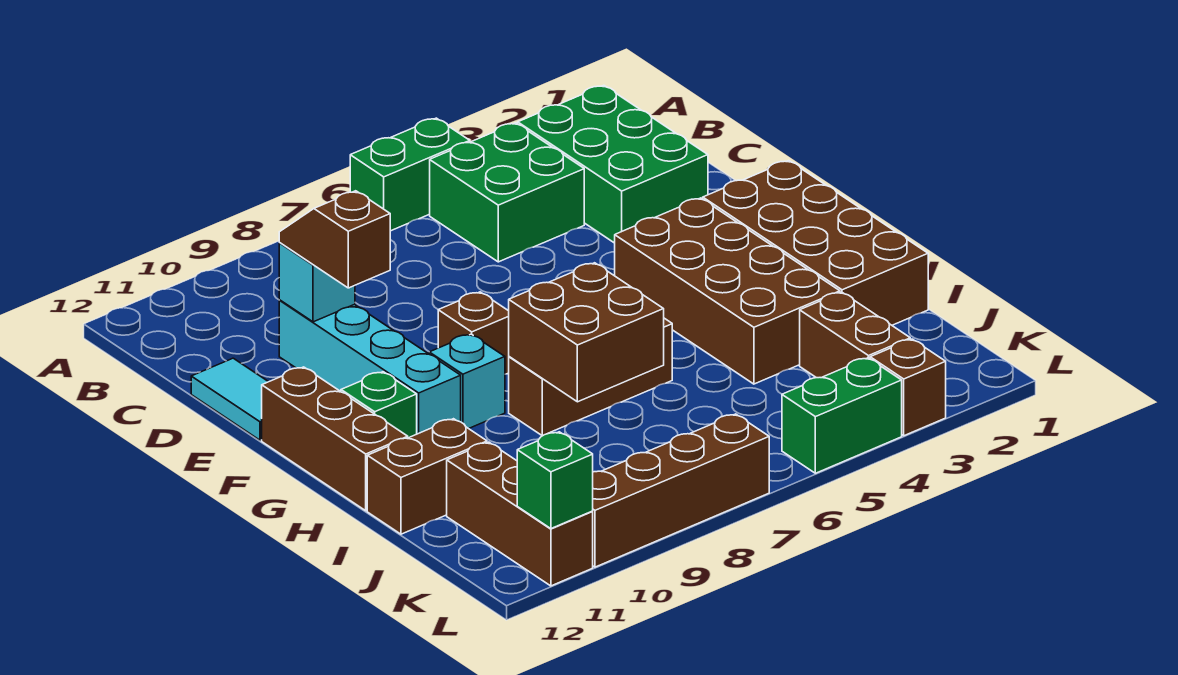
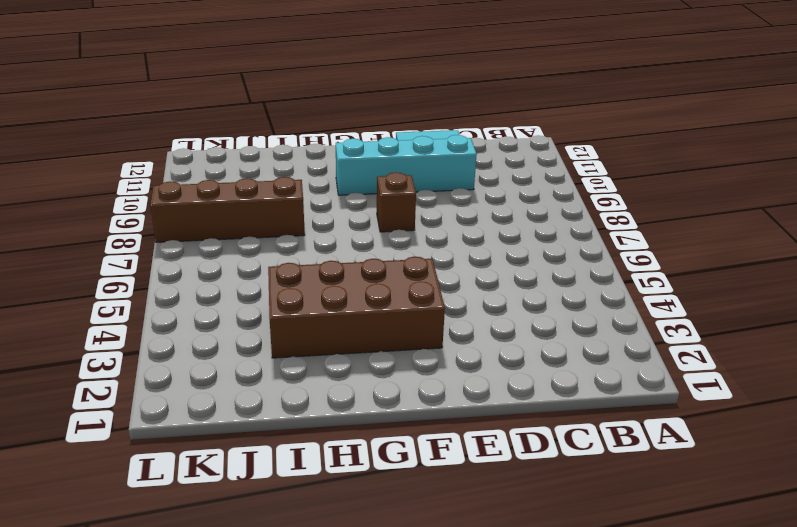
brown brick I8:L8 level 1 -> brown brick L7:L10 level 1
none -> green brick A5:A6 level 1
none -> green brick B2:D3 level 1
none -> green brick B4:C5 level 1

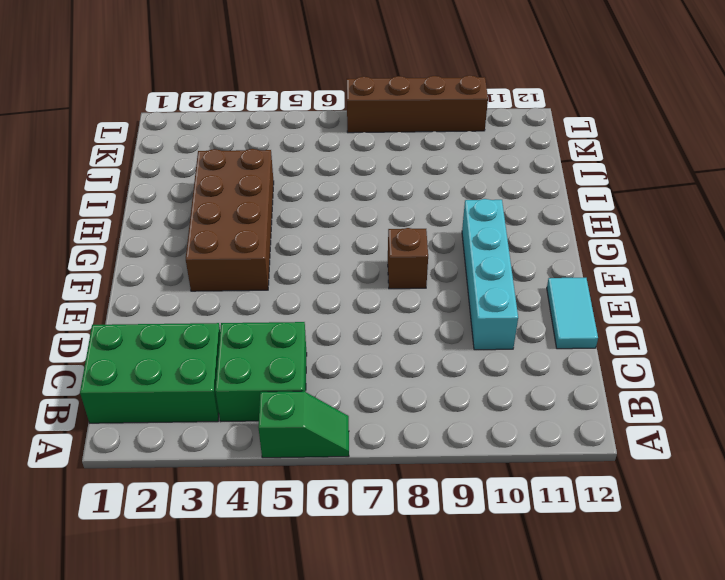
green slope A5:A6 level 1 top 5 -> green brick A5:A6 level 1
green brick B1:C3 level 1 -> green brick B2:D3 level 1
none -> brown brick F1:I2 level 1
none -> brown brick F12:H12 level 1
none -> cyan brick G9 level 1

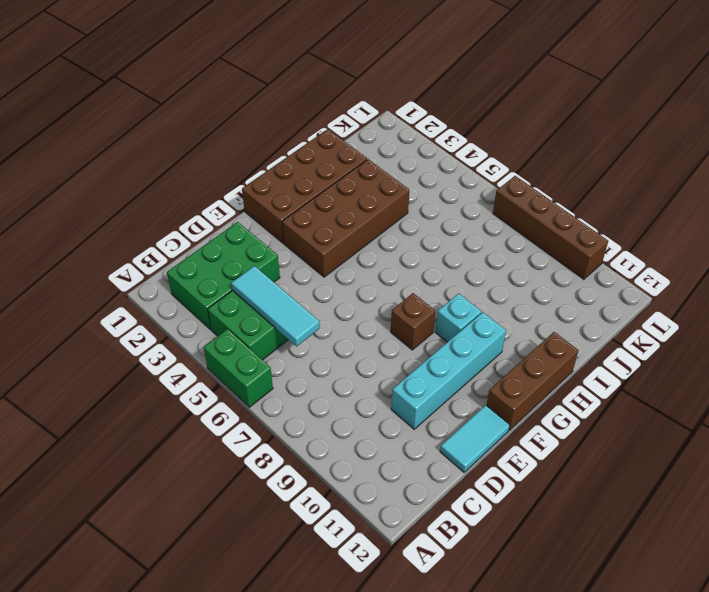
cyan tile C4:C6 level 2 -> none
none -> green brick G11 level 1
none -> brown brick H6:H8 level 1
none -> brown brick I11:I12 level 1

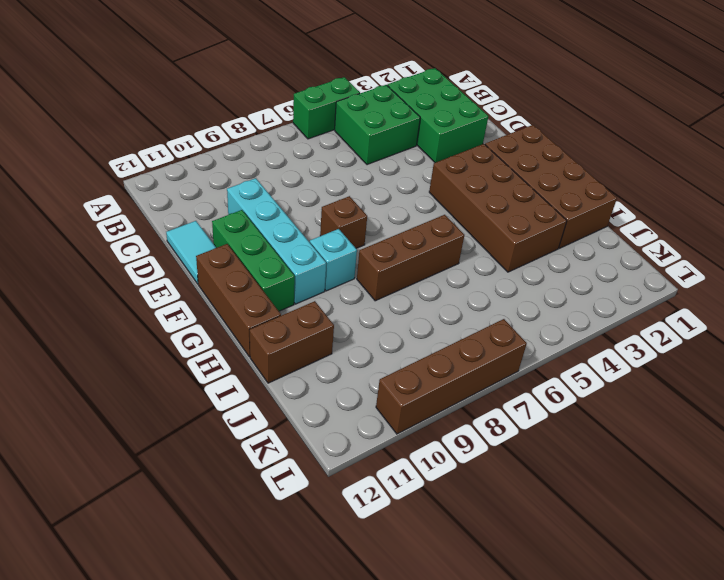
green brick E11:G11 level 1 -> green brick G11 level 1
none -> brown brick J3:K3 level 1
none -> brown brick J11:L11 level 1
none -> brown brick L3 level 1

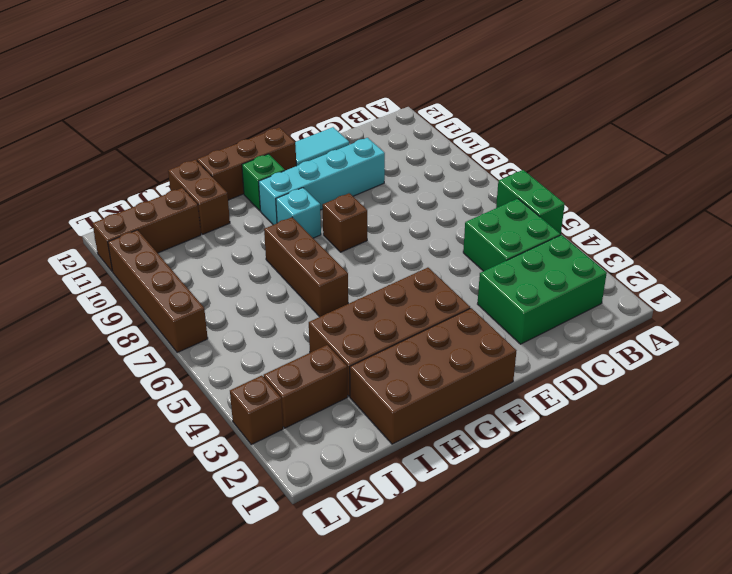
none -> green brick L4:L5 level 1
none -> cyan brick D10 level 2
none -> brown brick H7:I8 level 2

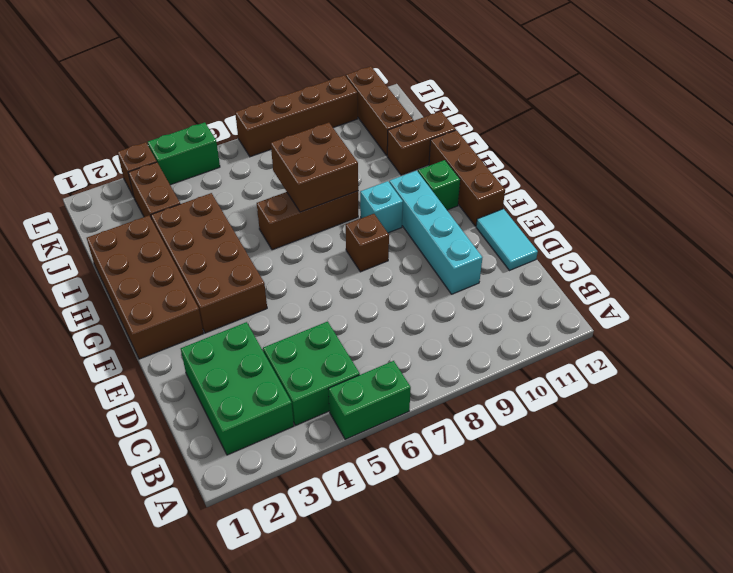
none -> cyan brick D10 level 2
none -> green brick L11 level 2
none -> brown slope D10:E10 level 3 top E

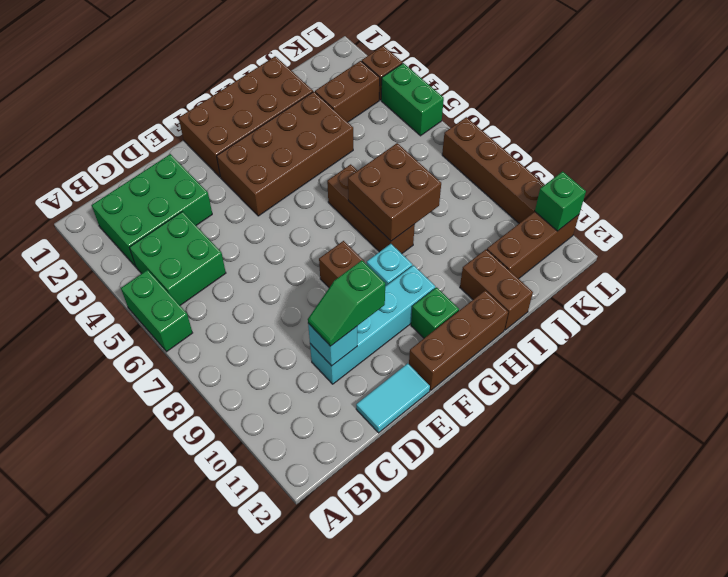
green slope D10:E10 level 3 top E -> brown slope D10:E10 level 3 top E

